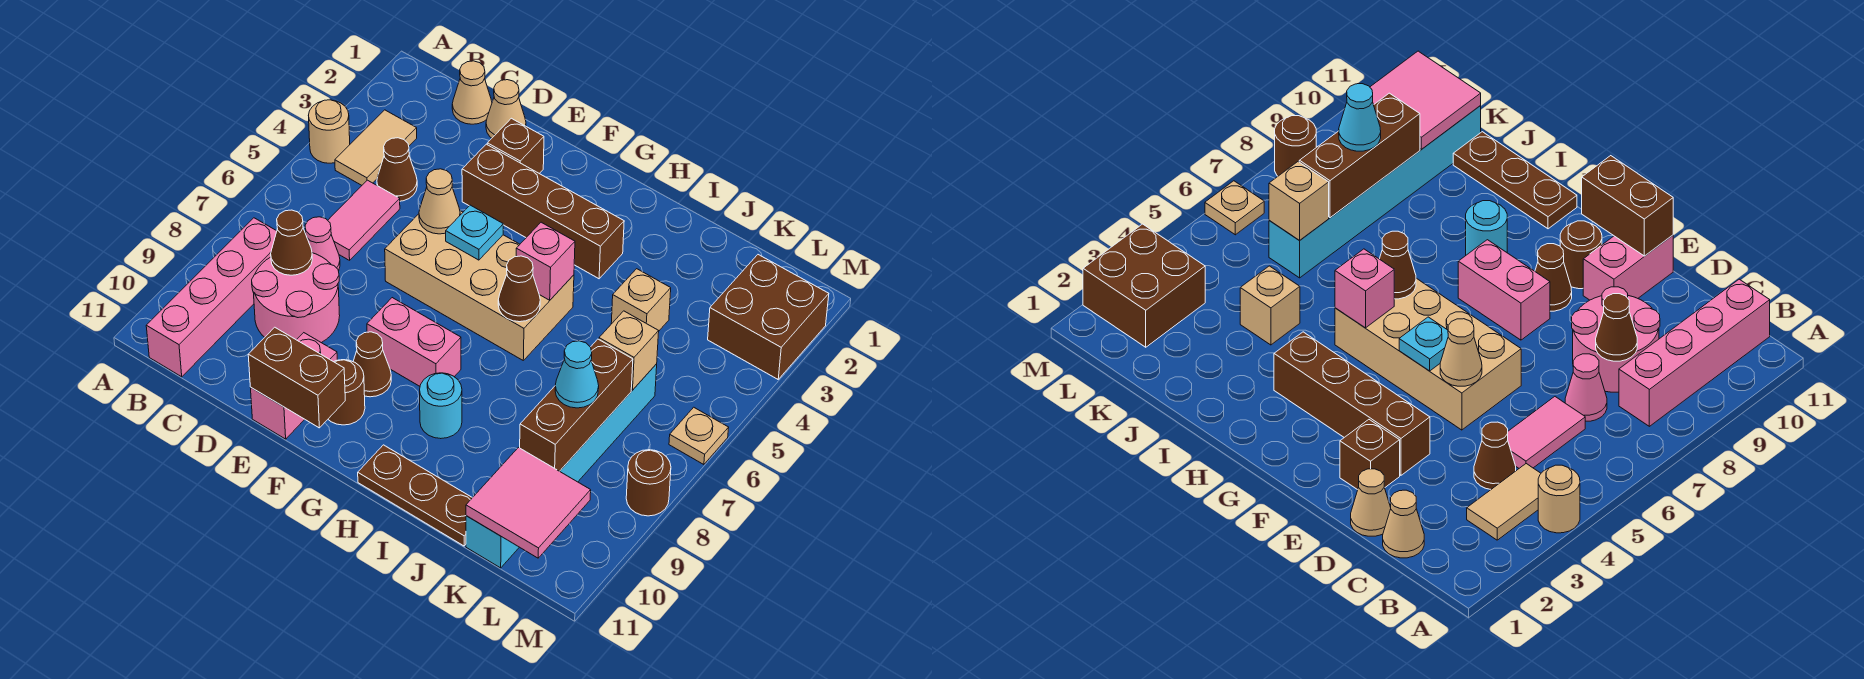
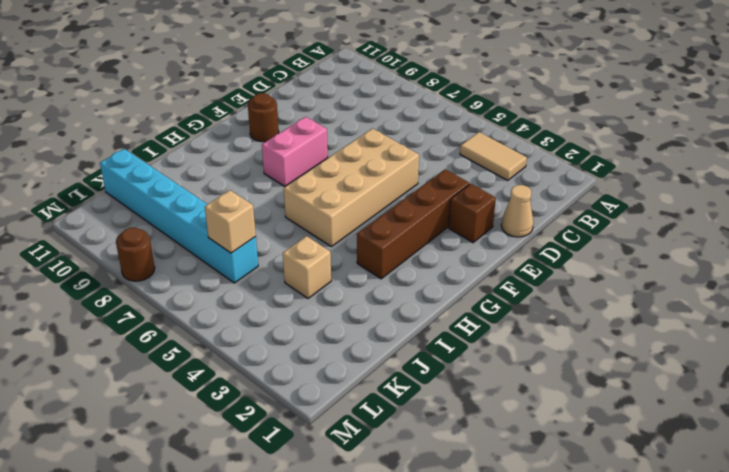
none -> tan round brick A4 level 1
none -> pink brick B8:B11 level 1
none -> tan cone C1 level 1
none -> brown cone C4 level 1

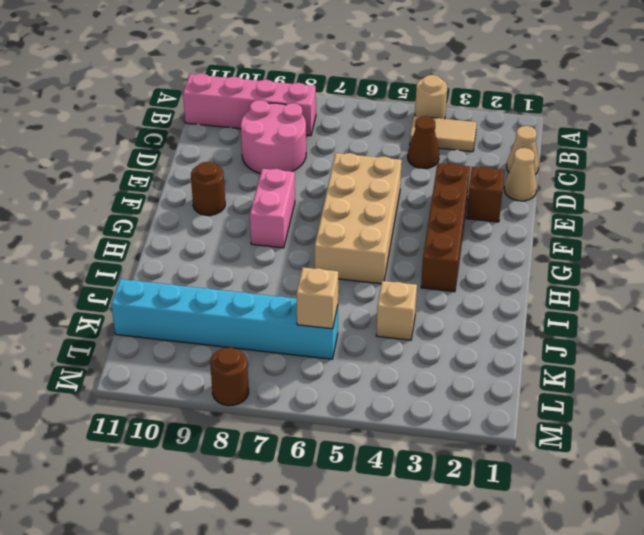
none -> pink tile C5:C6 level 1
none -> pink cone C7 level 1
none -> pink brick E10:E11 level 1
none -> brown cone F9 level 1

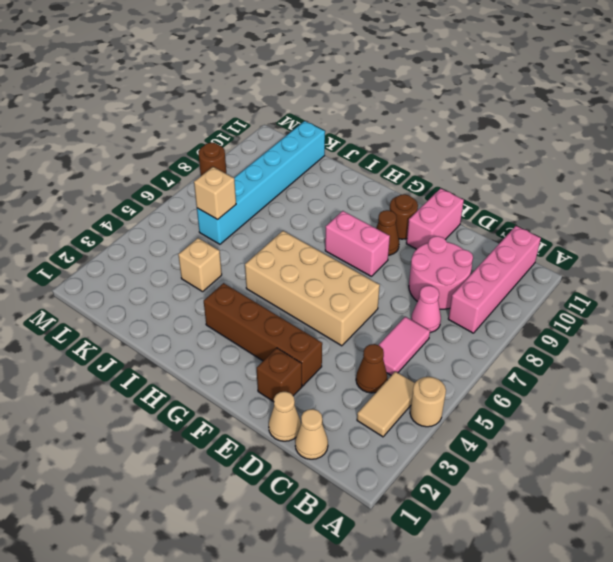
none -> cyan round brick H9 level 1
none -> brown plate H11:J11 level 1
none -> brown brick L2:M3 level 1
none -> tan plate M6 level 1

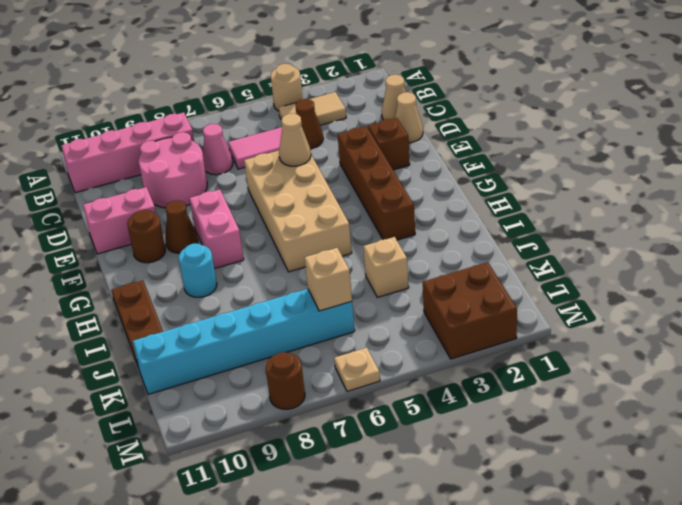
none -> brown cone C8 level 2
none -> brown brick E11:F11 level 2
none -> cyan plate F5 level 2
none -> pink brick H5 level 2

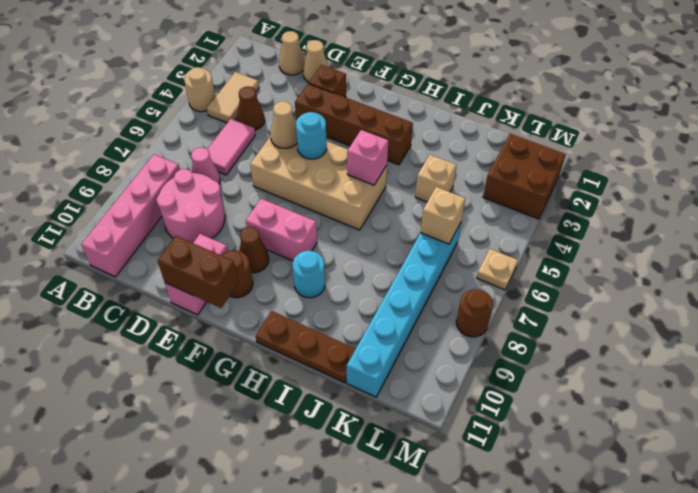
cyan round brick F5 level 2 -> cyan plate F5 level 2
none -> brown cone C8 level 2
none -> brown cone H6 level 2
none -> brown brick K7:K9 level 2
none -> pink tile K10:L11 level 2

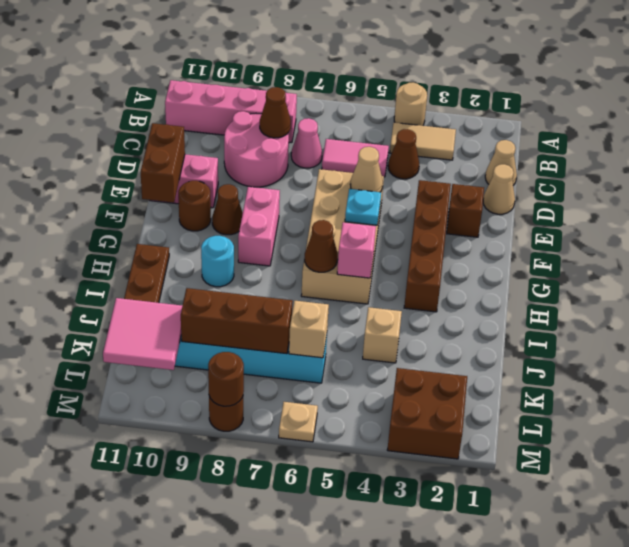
brown round brick M8 level 2 -> none
none -> cyan cone K8 level 3

